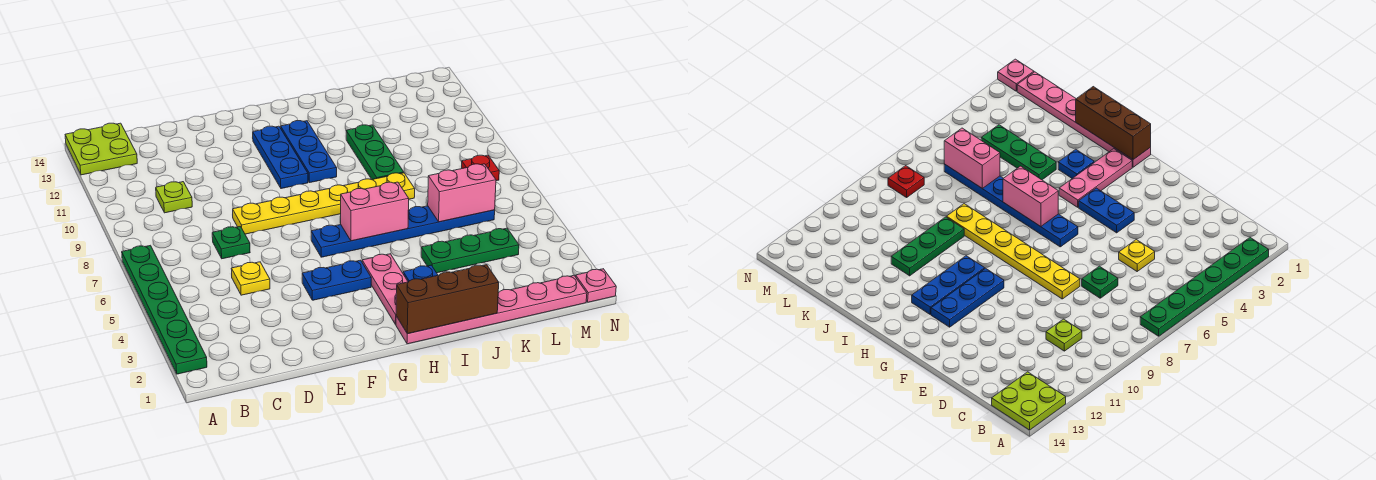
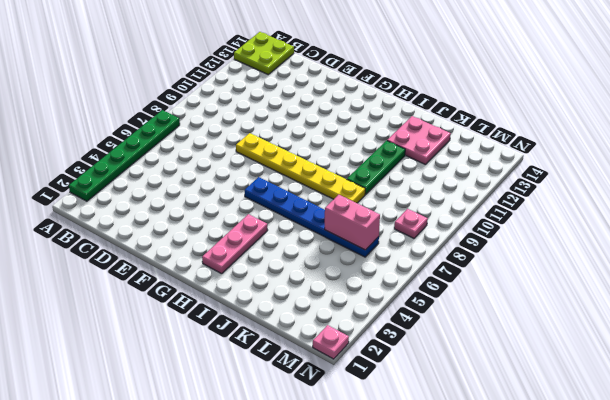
pink plate J12:K13 level 1 -> none
pink plate M8 level 1 -> red plate M8 level 1
none -> lime plate C10 level 1
none -> yellow plate D5 level 1
none -> green plate D7 level 1

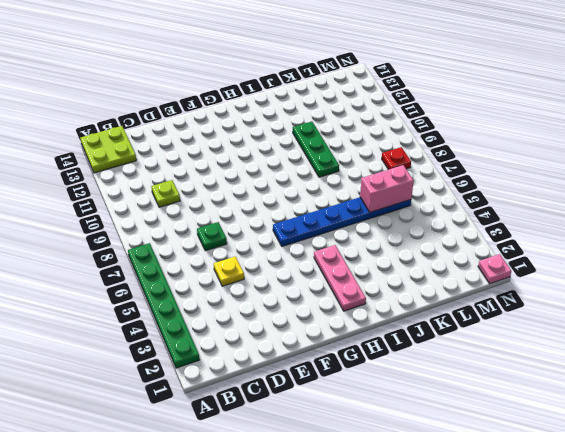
none -> yellow plate E8:J8 level 1
none -> blue plate F4:G4 level 1
none -> blue plate G10:G12 level 1

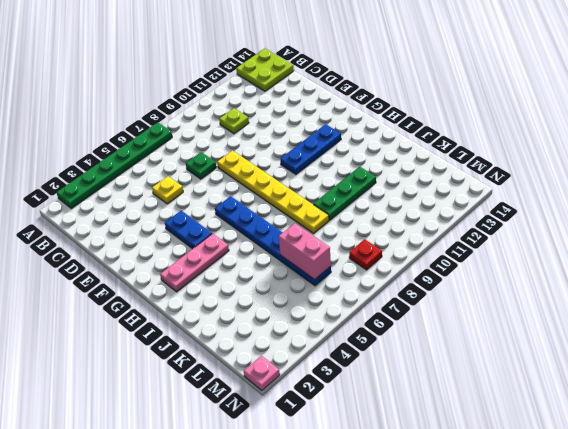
none -> pink plate H1:M1 level 1
none -> blue plate H10:H12 level 1
none -> blue plate I3 level 1

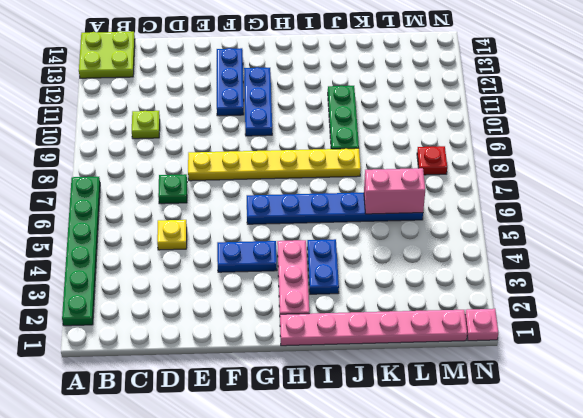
blue plate F11:F13 level 1 -> blue plate H10:H12 level 1
blue plate I3:I4 level 1 -> blue plate I3 level 1
none -> green plate J4:L4 level 1
none -> brown brick H1:J1 level 2
none -> pink brick H6:I6 level 2

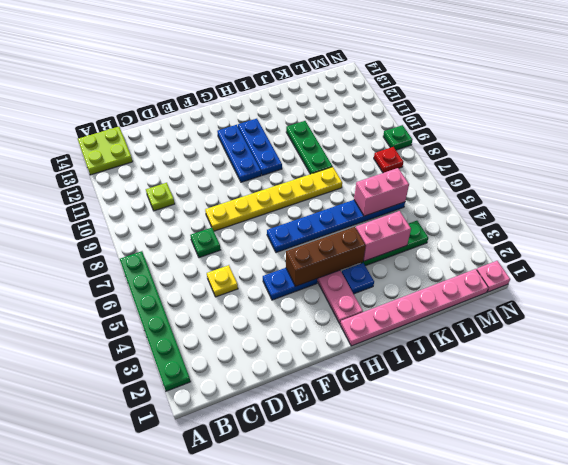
brown brick G4:I4 level 2 -> brown brick H1:J1 level 2
pink brick J4:K4 level 2 -> pink brick H6:I6 level 2
green plate N9 level 1 -> none

